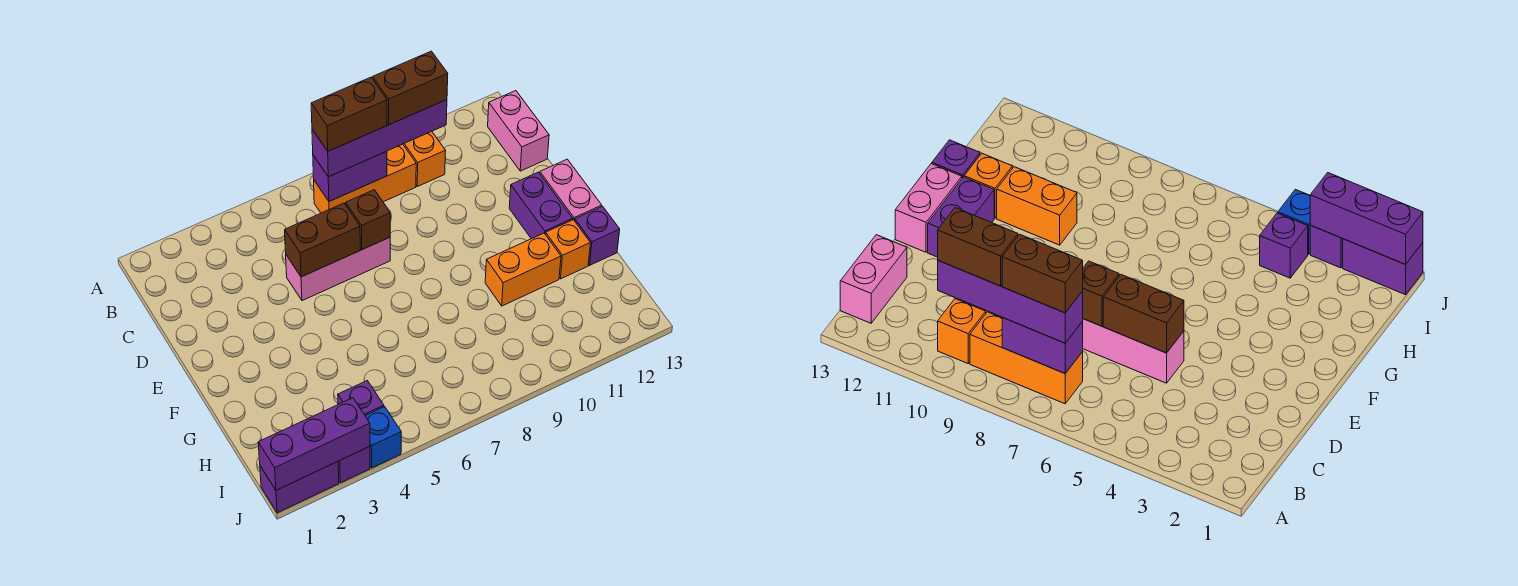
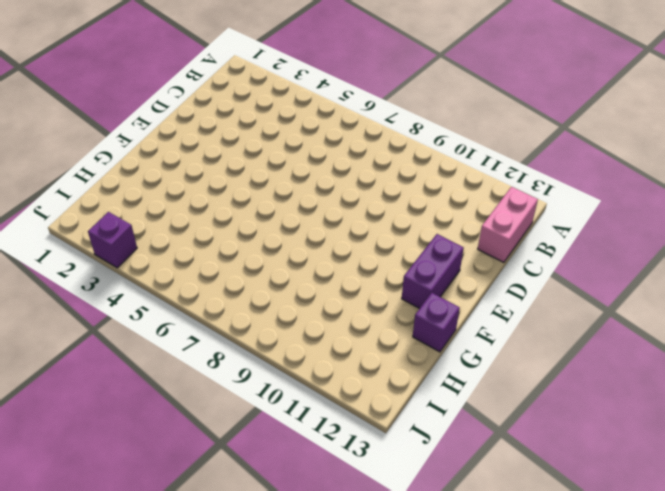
none -> orange brick B7:B9 level 1
none -> orange brick B10 level 1
none -> pink brick D5:D7 level 1

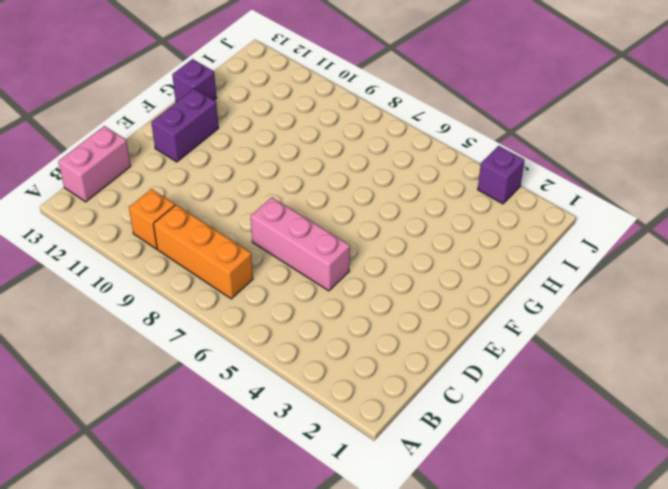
none -> pink brick E13:F13 level 1
none -> orange brick G10:G11 level 1
none -> orange brick G12 level 1

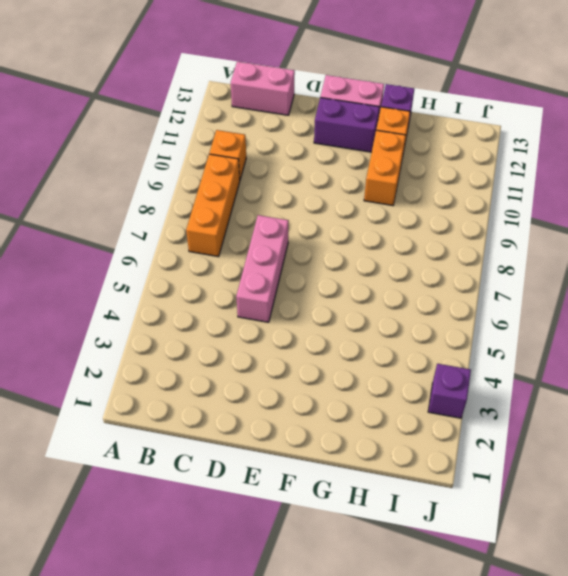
none -> purple brick I4 level 1
none -> purple brick J1:J2 level 1
none -> blue brick J4 level 1

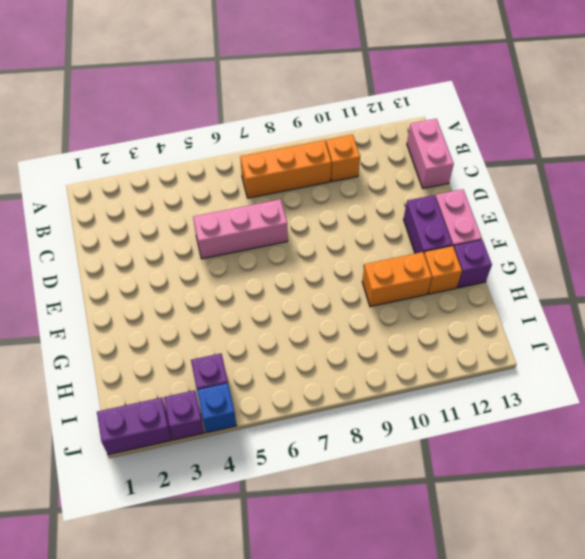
none -> purple brick B7:B8 level 2
none -> brown brick D5:D6 level 2
none -> brown brick D7 level 2

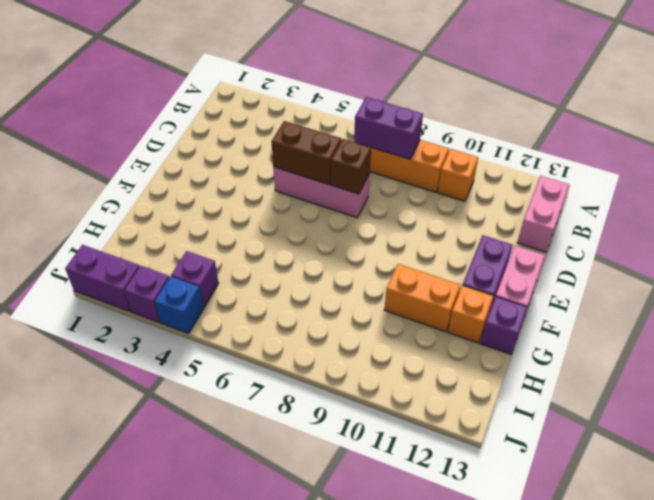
none -> purple brick J1:J3 level 2
none -> purple brick B7:B10 level 3
none -> brown brick B7:B8 level 4

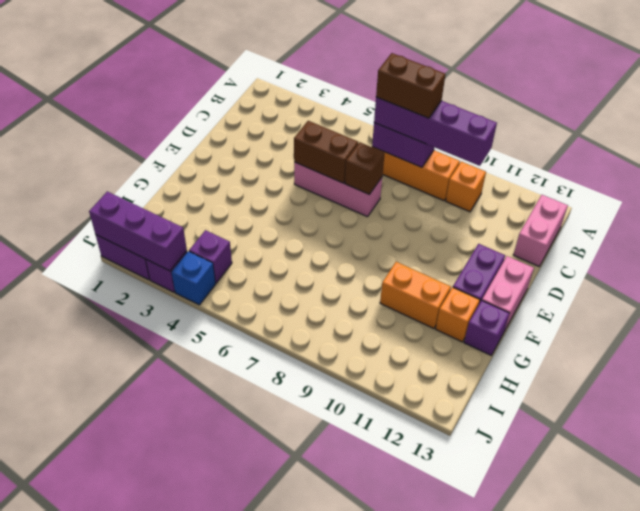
none -> brown brick B9:B10 level 4

